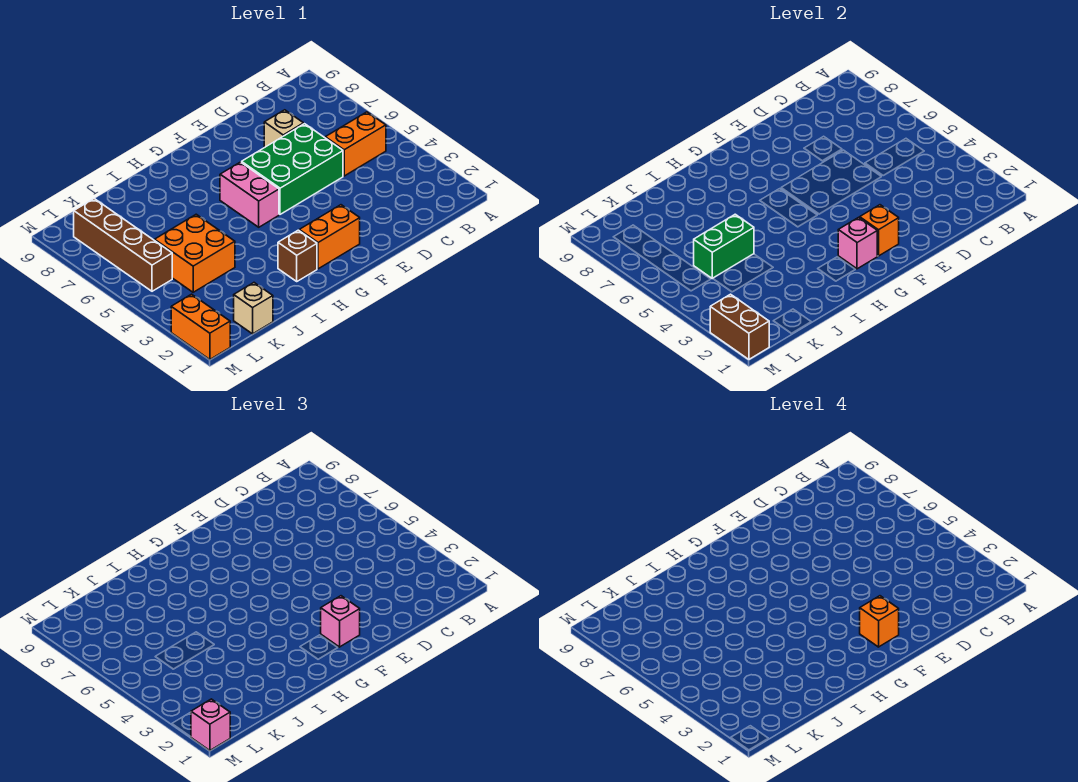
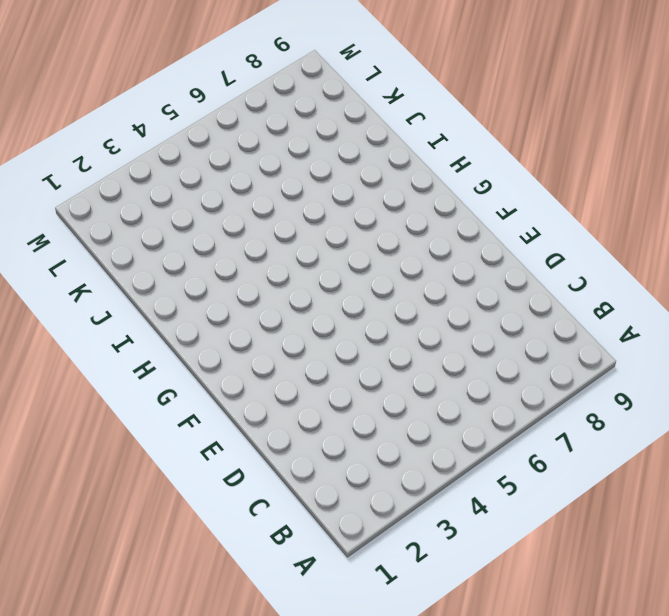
none -> orange brick B5:C5 level 1
none -> green brick D5:F6 level 1
none -> tan brick D7 level 1

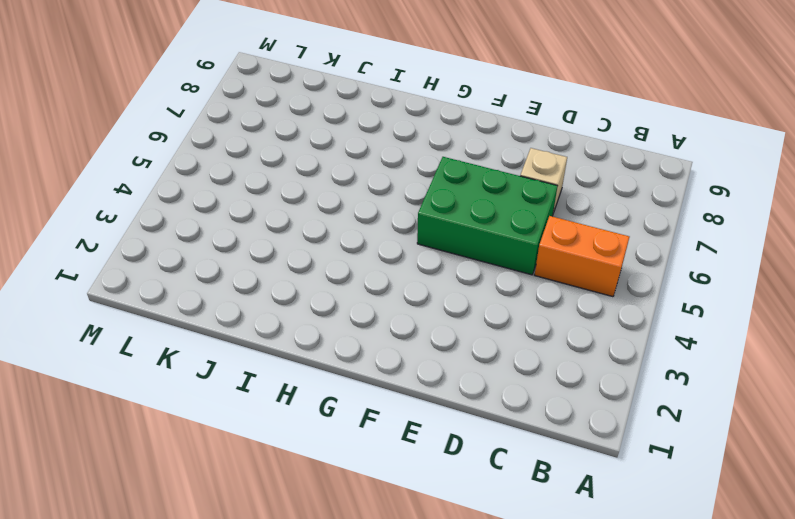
none -> orange brick F2:G2 level 1
none -> pink brick G5:G6 level 1
none -> brown brick H2 level 1

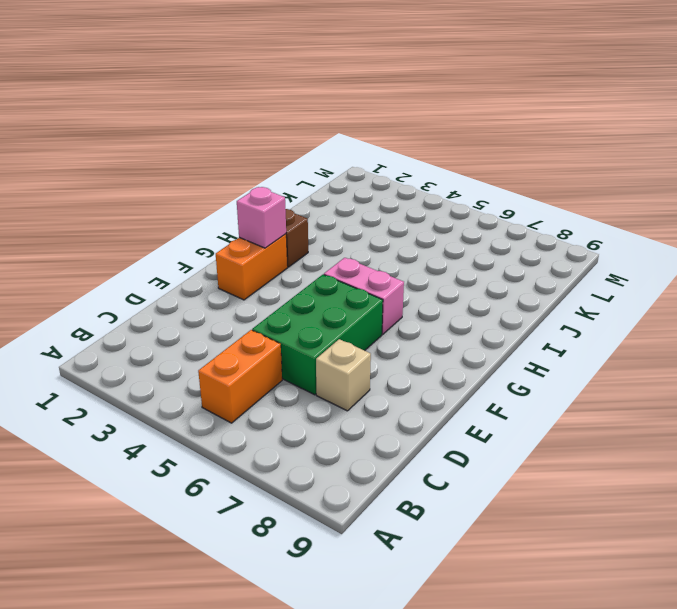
none -> orange brick J4:K5 level 1
none -> tan brick K1 level 1
none -> brown brick L5:L8 level 1

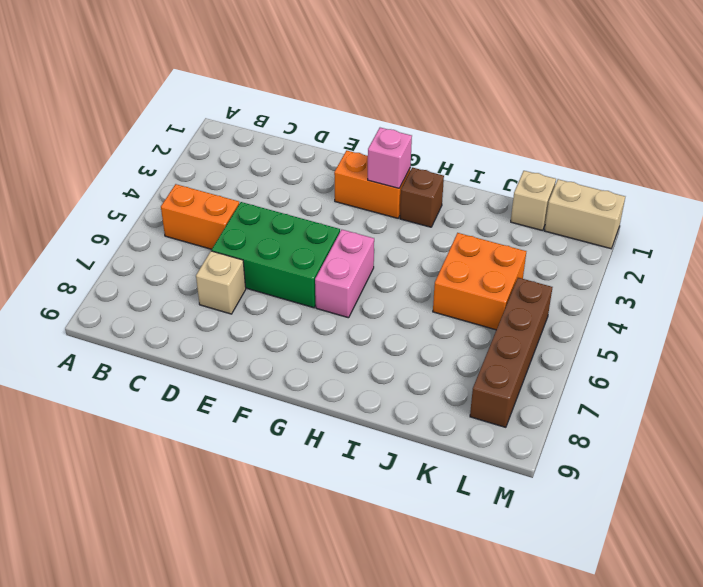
tan brick L1:M1 level 1 -> orange brick M1:M2 level 1
none -> orange brick F2 level 2
none -> green brick J5:K5 level 2
none -> brown brick M1:M2 level 2

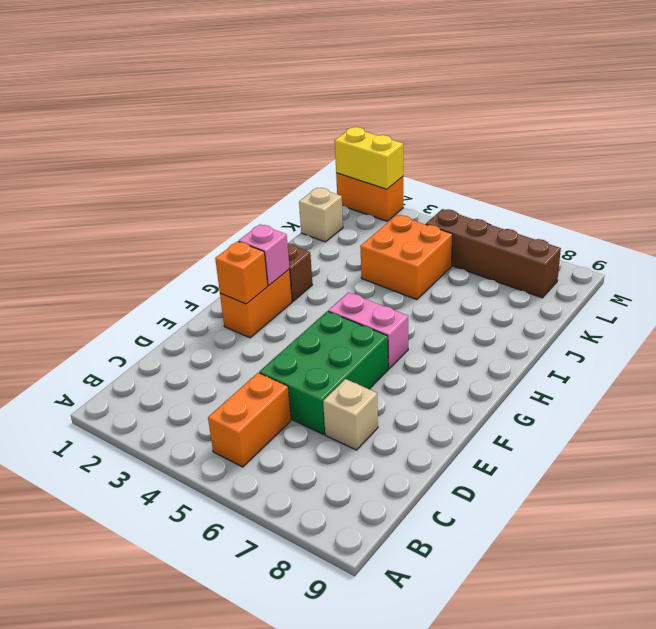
yellow brick M1:M2 level 2 -> brown brick M1:M2 level 2
none -> green brick J5:K5 level 2
none -> pink brick F2 level 3
none -> pink brick M1 level 3

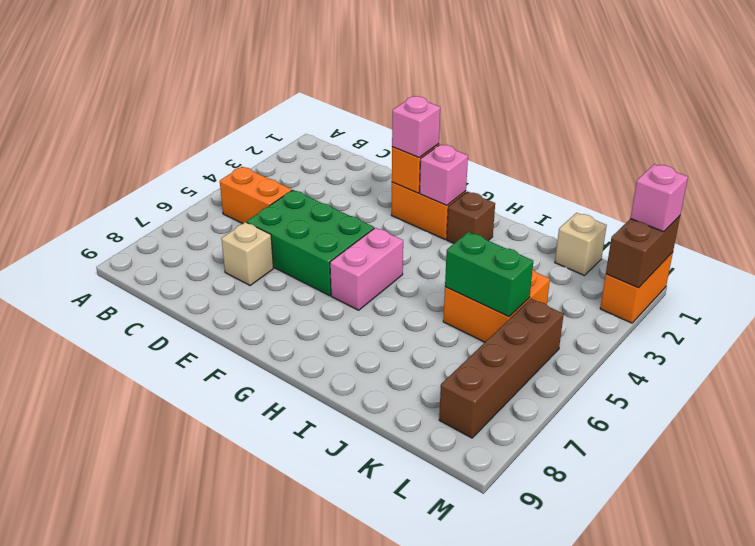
none -> orange brick F2 level 4

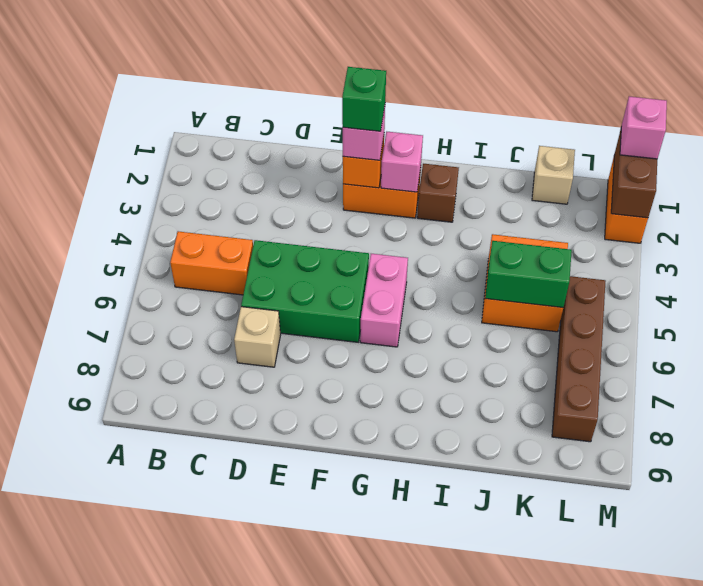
green brick F2 level 4 -> orange brick F2 level 4

